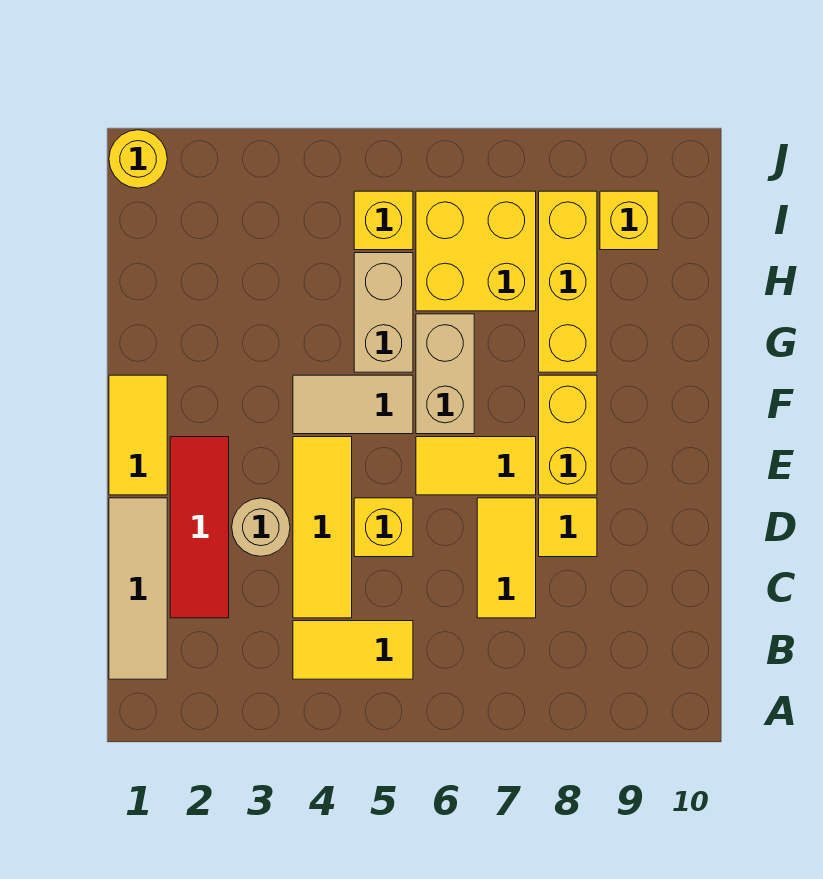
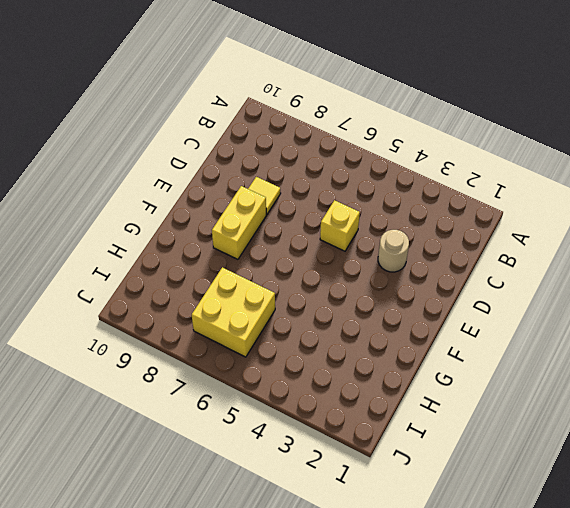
none -> tan tile B1:D1 level 1
none -> yellow tile B4:B5 level 1
none -> red tile C2:E2 level 1

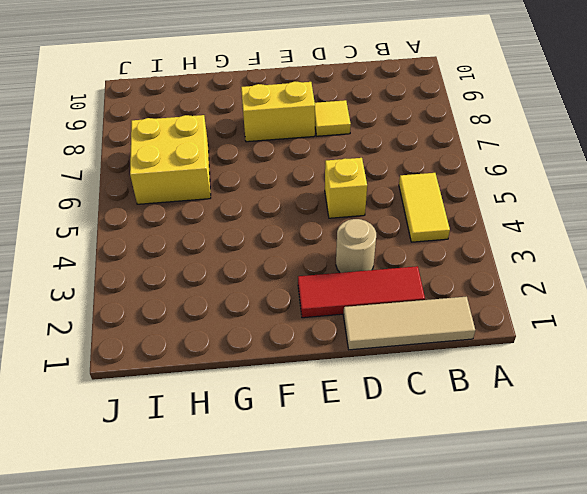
none -> yellow tile C4:E4 level 1
none -> yellow tile C7:D7 level 1
none -> yellow tile E1:F1 level 1

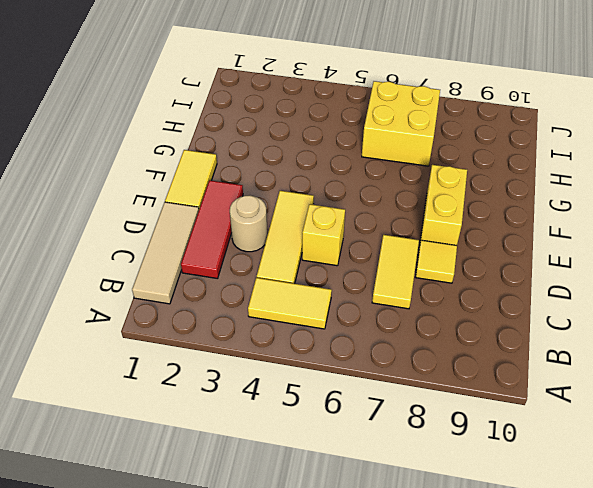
none -> yellow tile E6:E7 level 1
none -> tan tile F4:F5 level 1
none -> tan brick F6:G6 level 1

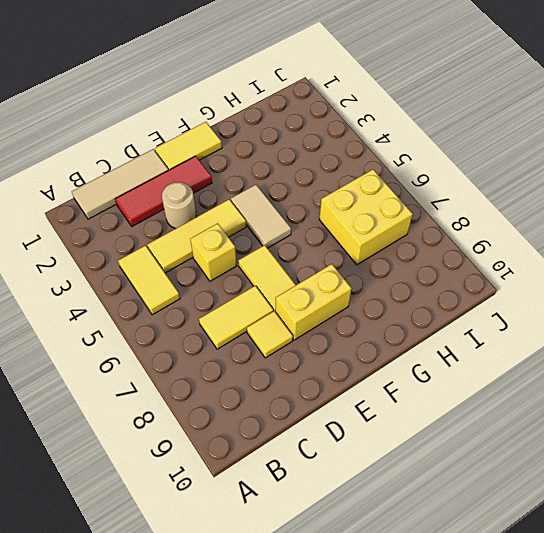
none -> tan brick F6:G6 level 1
none -> tan brick G5:H5 level 1
none -> yellow brick G8:I8 level 1

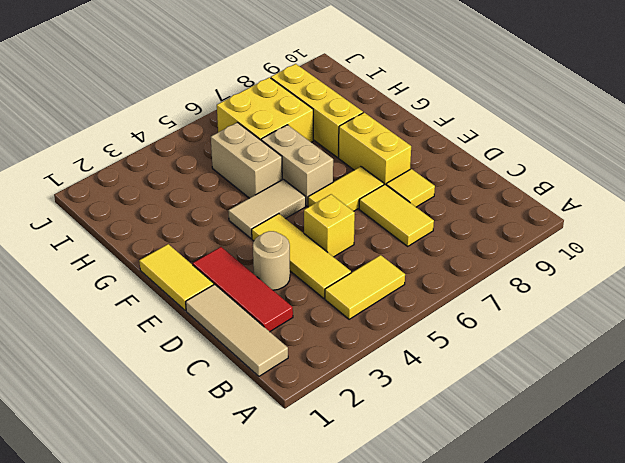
none -> yellow brick I5 level 1
none -> yellow brick I9 level 1
none -> yellow round brick J1 level 1

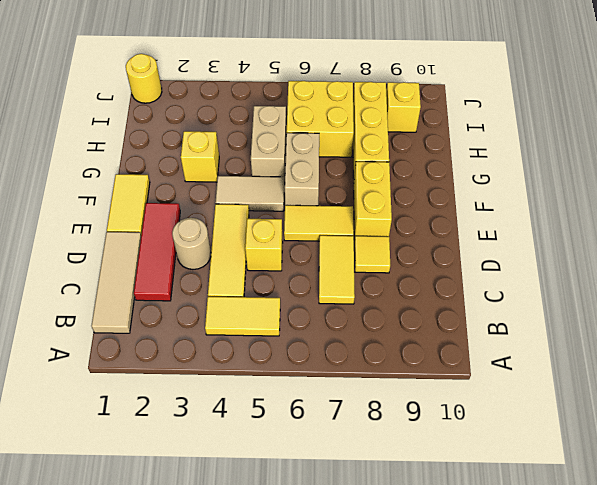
yellow brick G3 level 1 -> yellow brick I5 level 1

